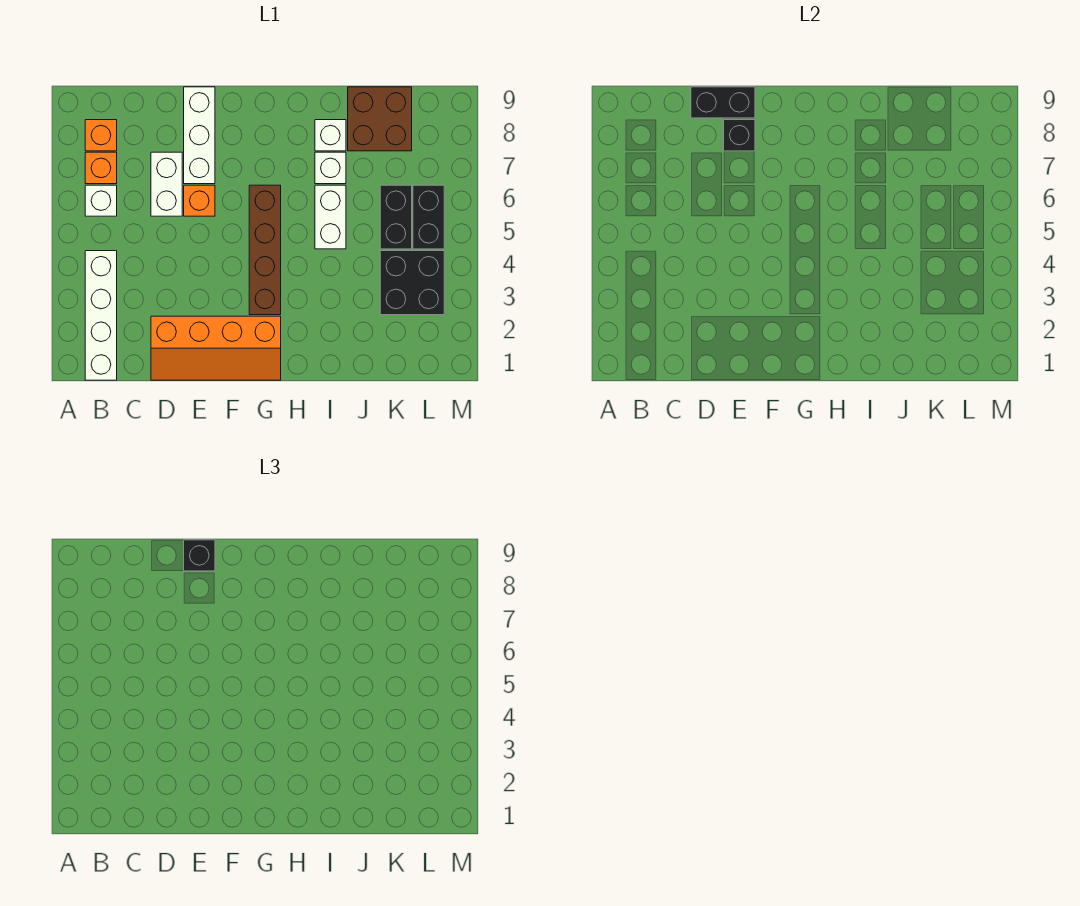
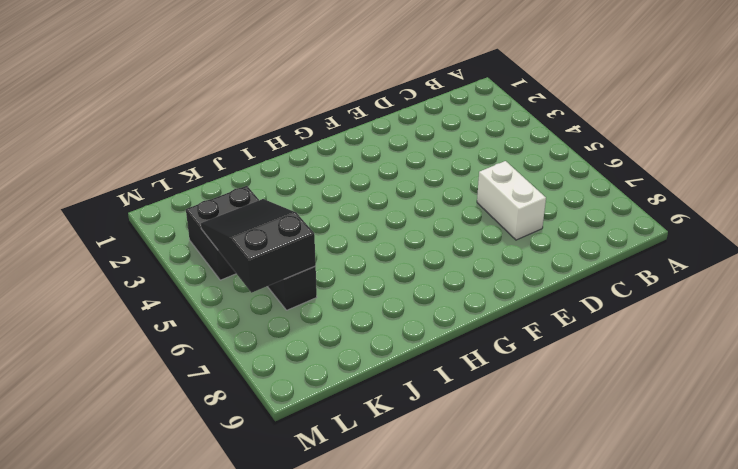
black slope K4:L6 level 2 top 6 -> none
none -> white brick B1:B4 level 1
none -> white brick B6 level 1
none -> orange brick B7 level 1

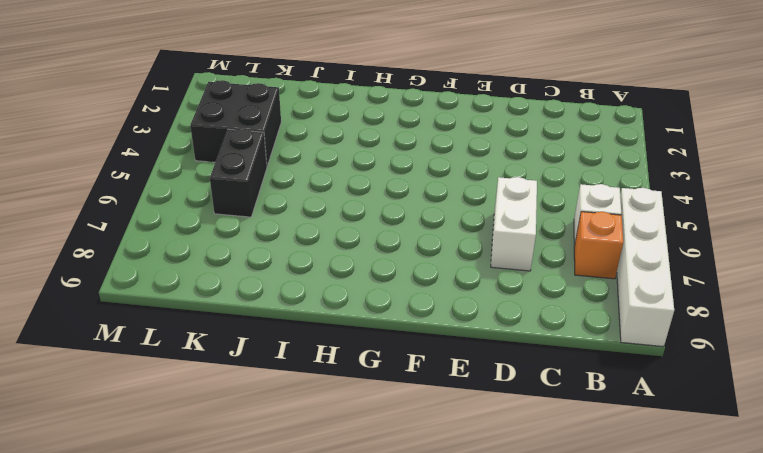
white brick A6:A9 level 1 -> white brick B1:B4 level 1
none -> orange brick B8 level 1
none -> orange slope D1:G2 level 1 top 2
none -> orange brick E6 level 1

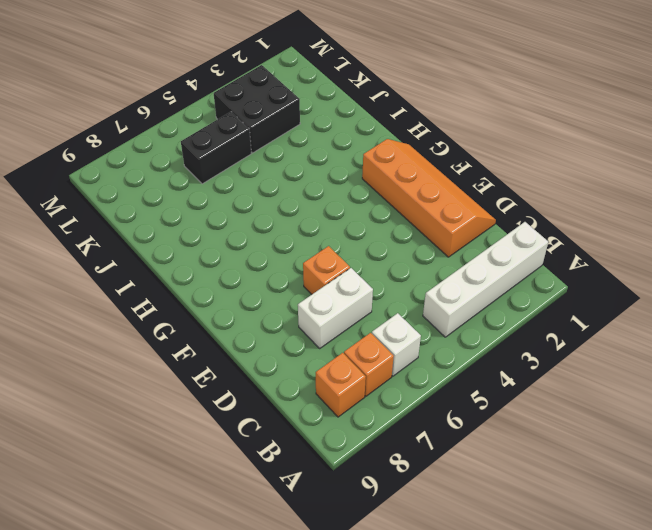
none -> white brick E7:E9 level 1
none -> brown brick G3:G6 level 1
none -> white brick I5:I6 level 1

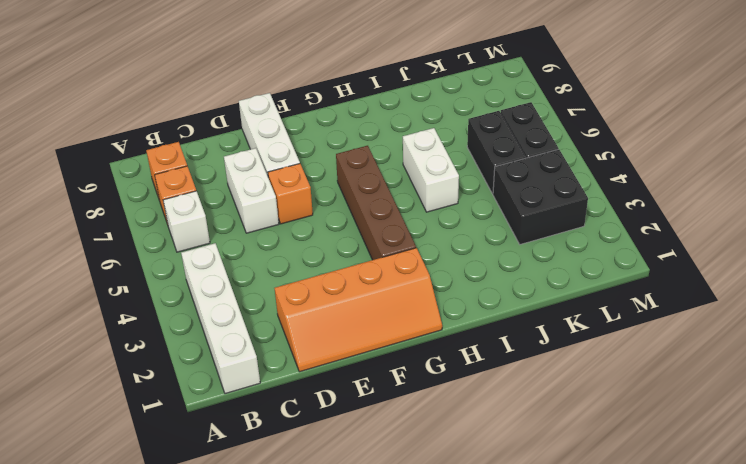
none -> white brick I7 level 1
none -> white brick I8 level 1
none -> brown brick J8:K9 level 1

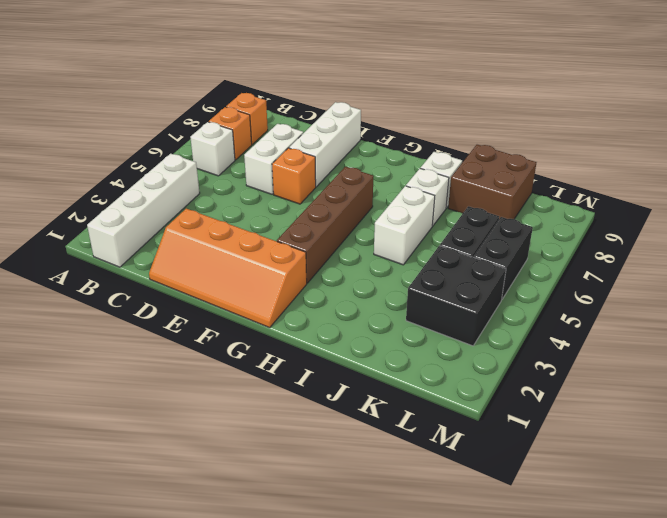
none -> black brick D9:E9 level 2
none -> black brick E8 level 2
none -> black brick E9 level 3

